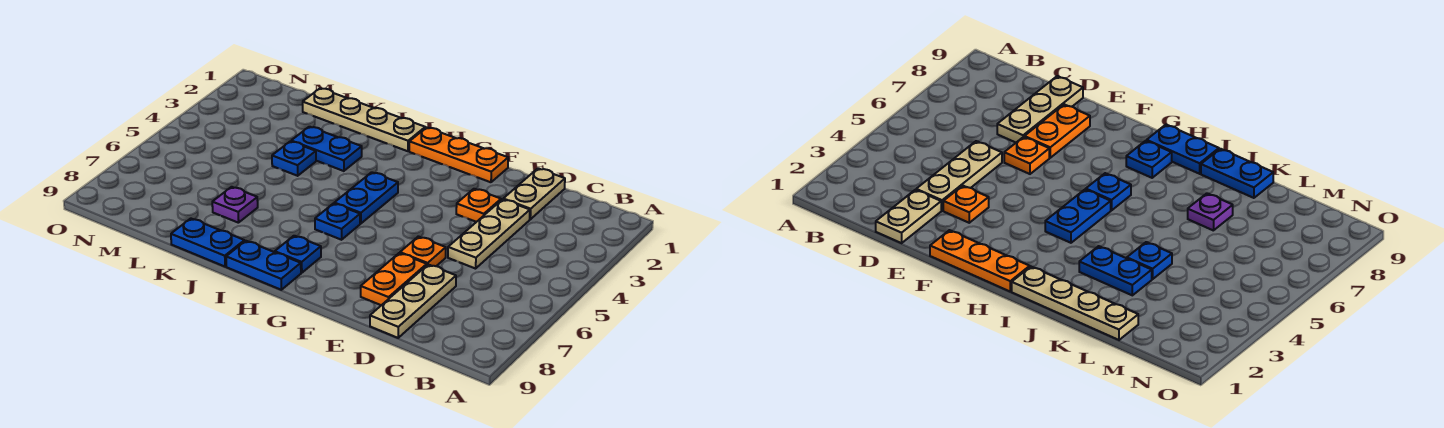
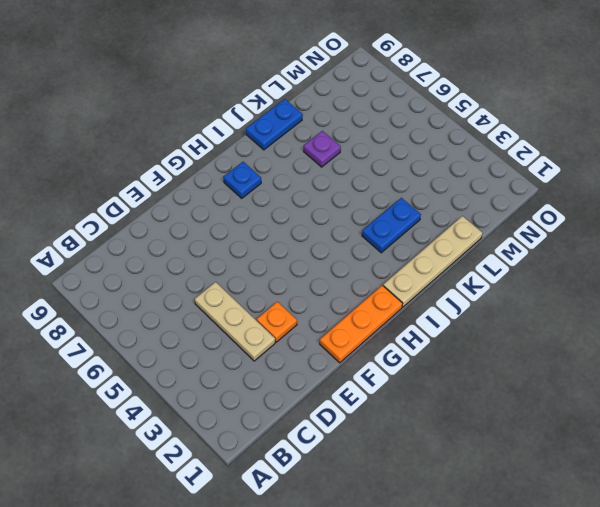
none -> tan plate D1:D2 level 1
none -> tan plate D7:D9 level 1
none -> orange plate E6 level 1

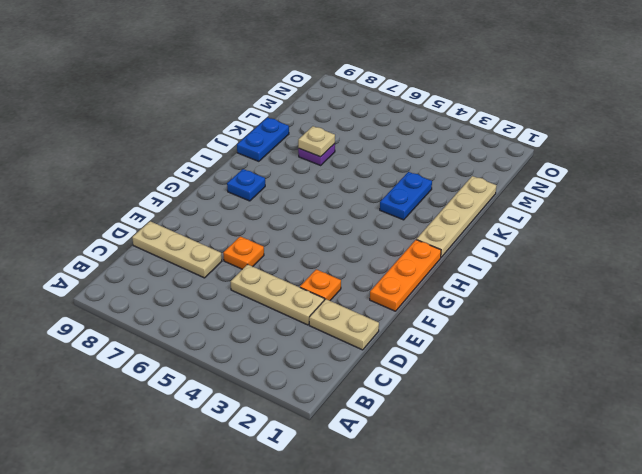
tan plate K7 level 2 -> none
none -> orange plate E7:E8 level 1
none -> blue plate H4:H5 level 1
none -> blue plate H6 level 1

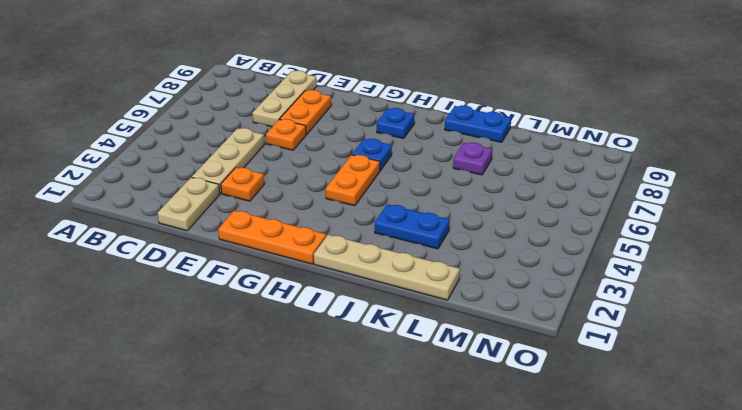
orange plate H4:H5 level 1 -> blue plate H4:H5 level 1
none -> blue plate H9:I9 level 1
none -> blue plate K4 level 1

